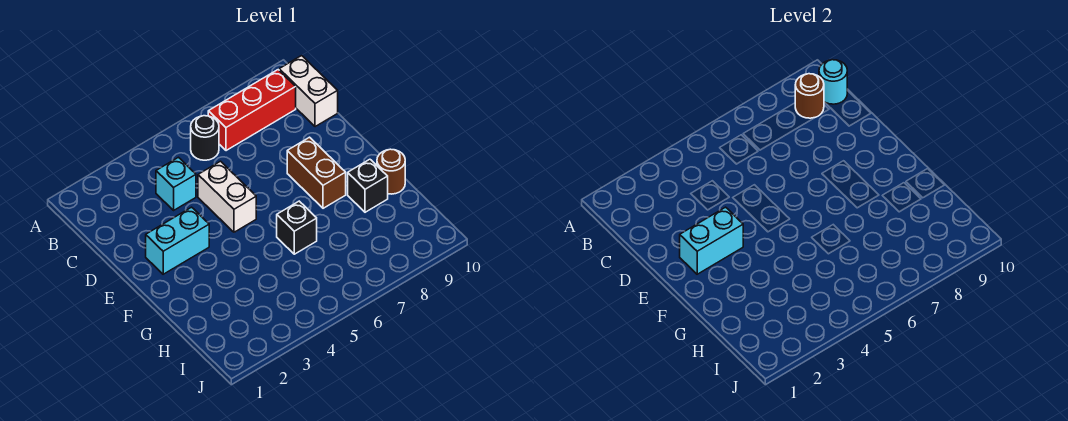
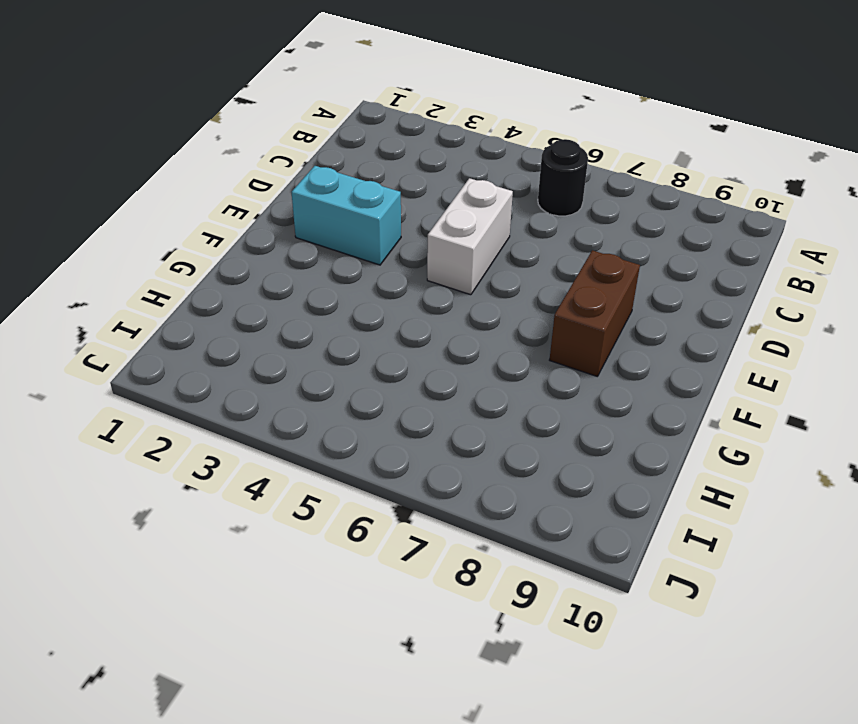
none -> red brick B7:B9 level 1
none -> white brick B10:C10 level 1
none -> cyan brick C4 level 1

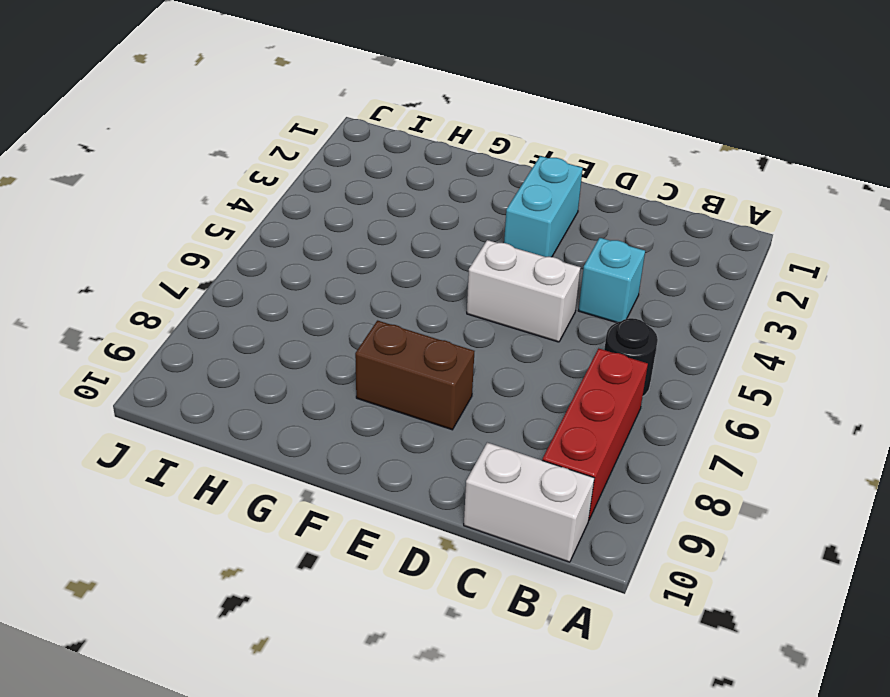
none -> black brick G6 level 1
none -> black brick G9 level 1
none -> brown round brick G10 level 1

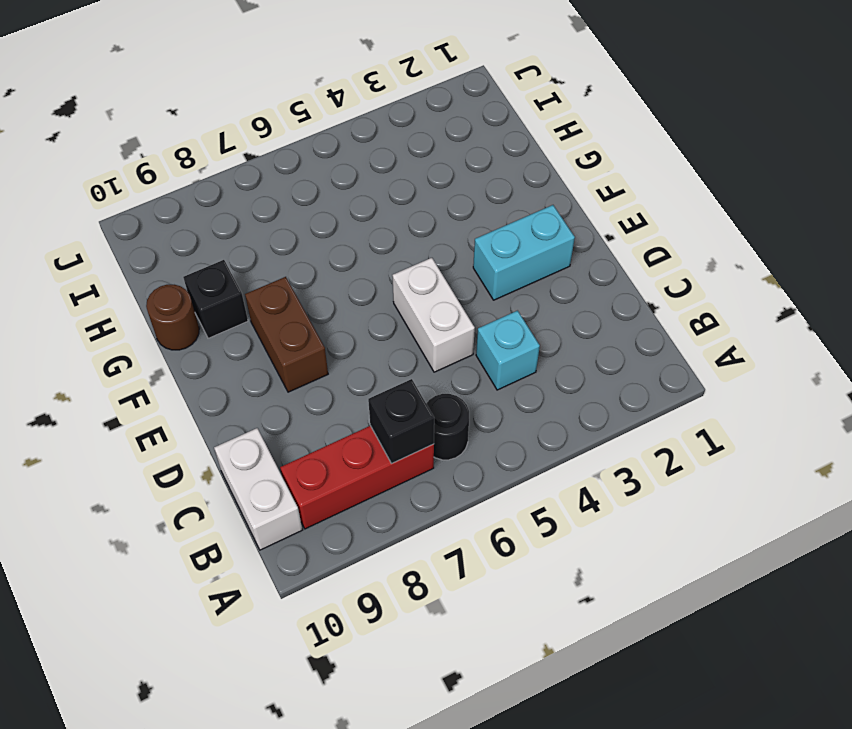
black brick B7 level 2 -> black brick G6 level 1
none -> brown round brick B9 level 2
none -> cyan round brick B10 level 2
none -> cyan brick E2:E3 level 2

